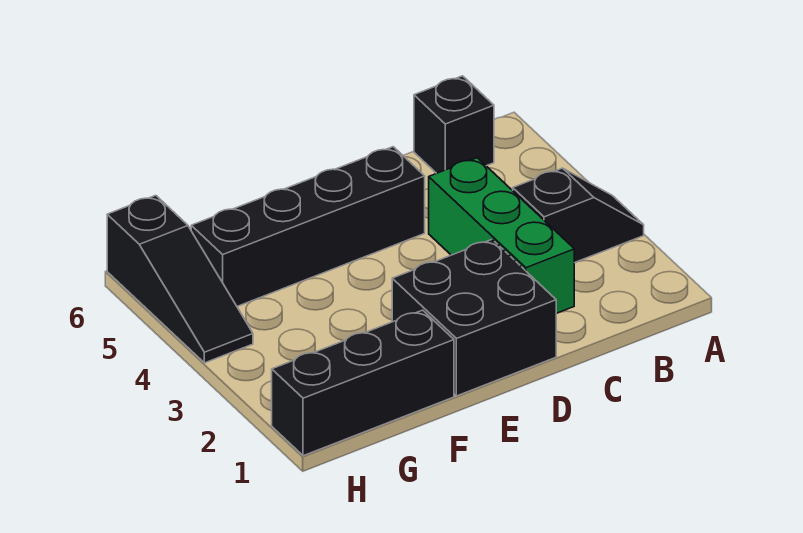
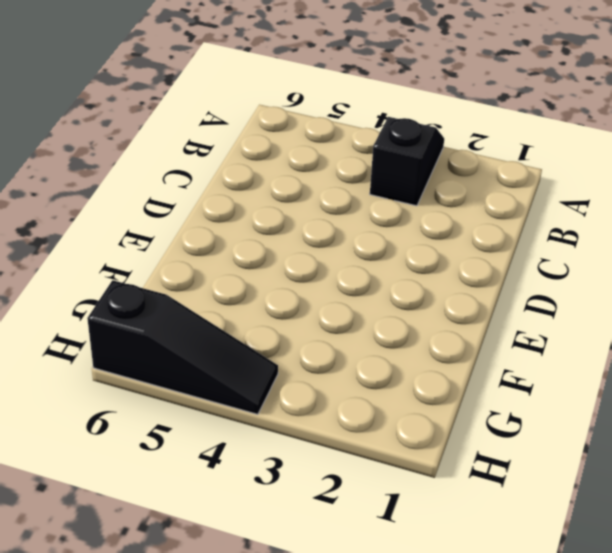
none -> black brick B6 level 1
none -> green brick C2:C4 level 1

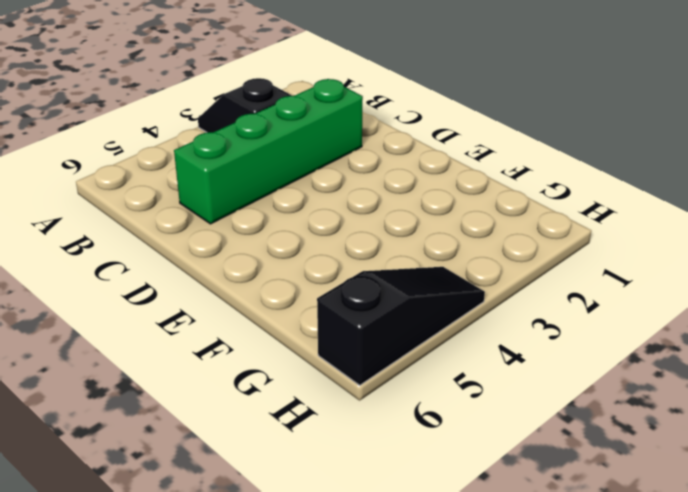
green brick C2:C5 level 1 -> green brick C2:C4 level 1
none -> black brick B6 level 1
none -> black brick D1:E2 level 1

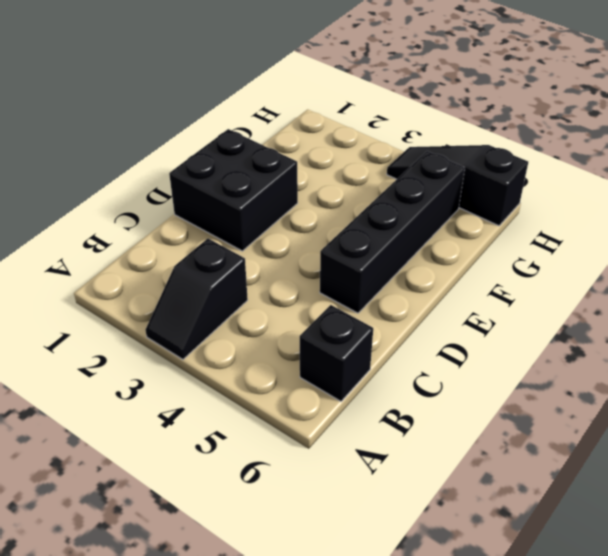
none -> green brick C2:C4 level 1
none -> black brick F1:H1 level 1

